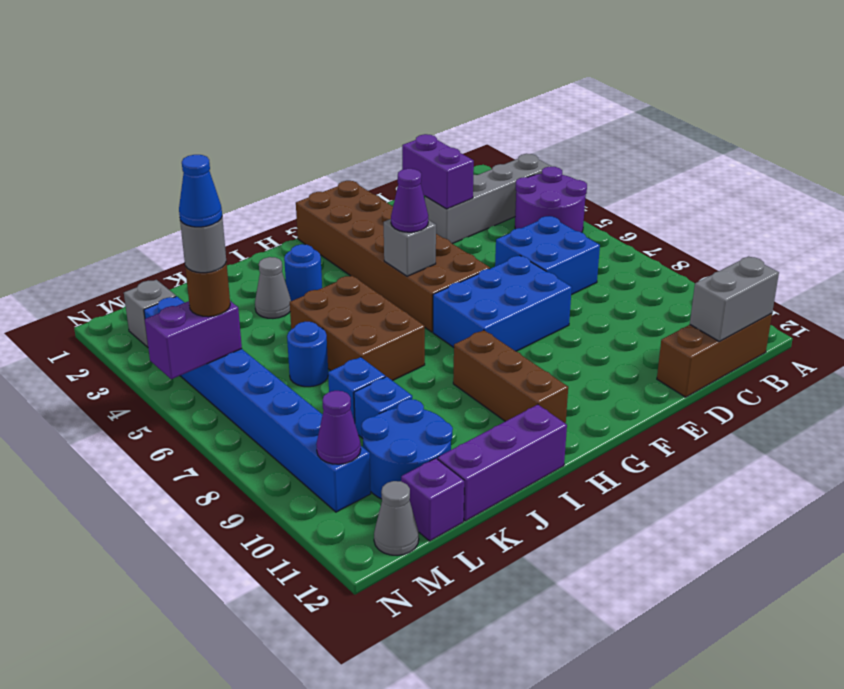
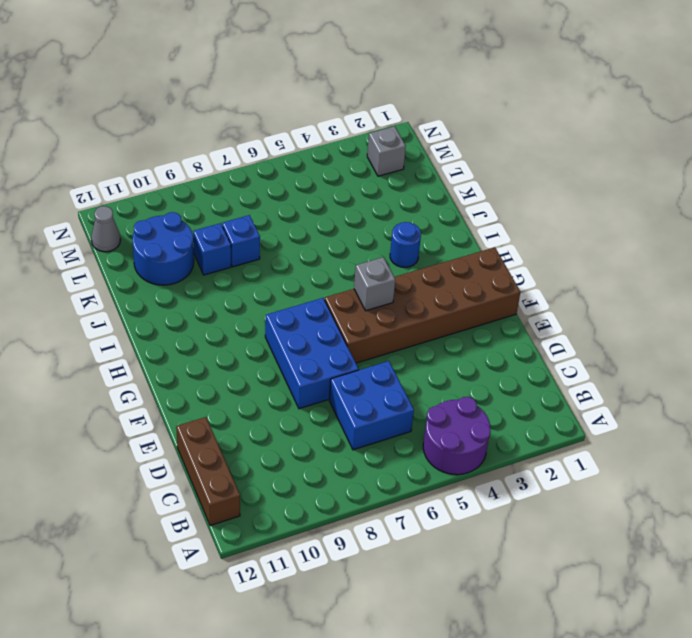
none -> grey brick A3:D3 level 1
none -> brown brick H9:H11 level 1
none -> brown brick I5:J7 level 1

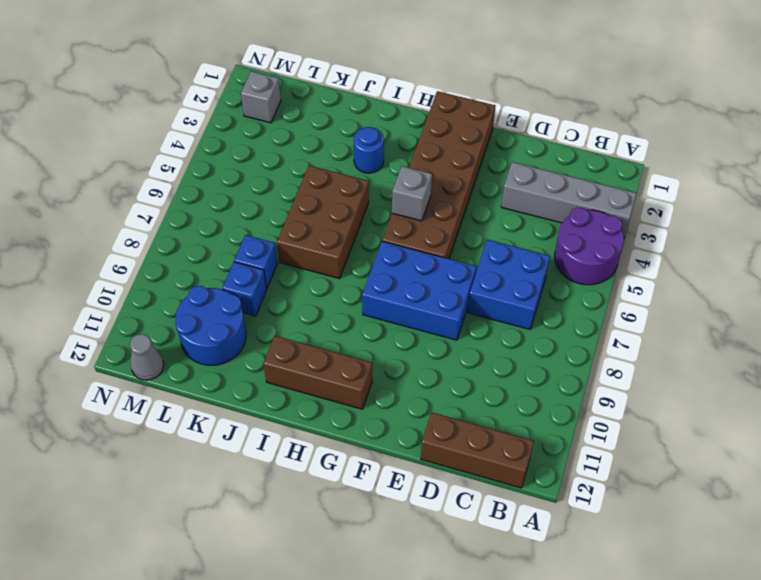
brown brick G11:I11 level 1 -> brown brick H9:H11 level 1
none -> purple brick I12:K12 level 1
none -> grey cone J3 level 1
none -> blue round brick K6 level 1

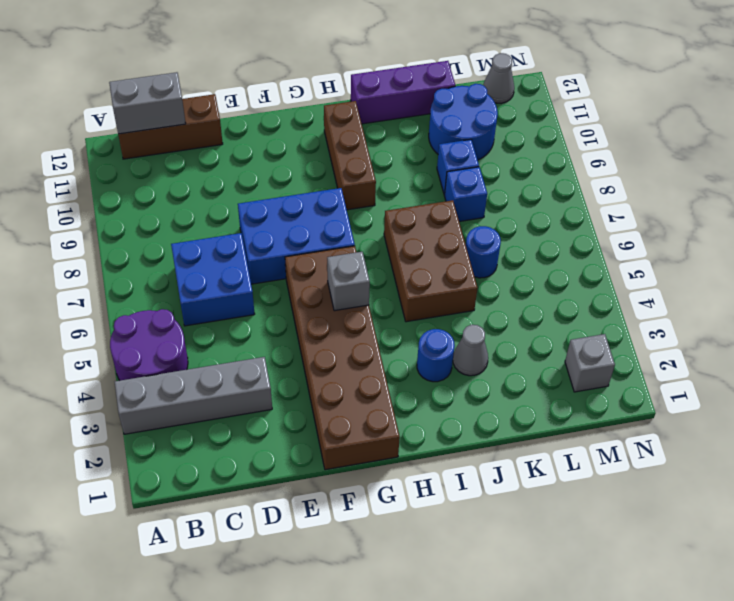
none -> purple brick L12 level 1
none -> blue brick M3:M10 level 1
none -> purple brick D2:D3 level 2

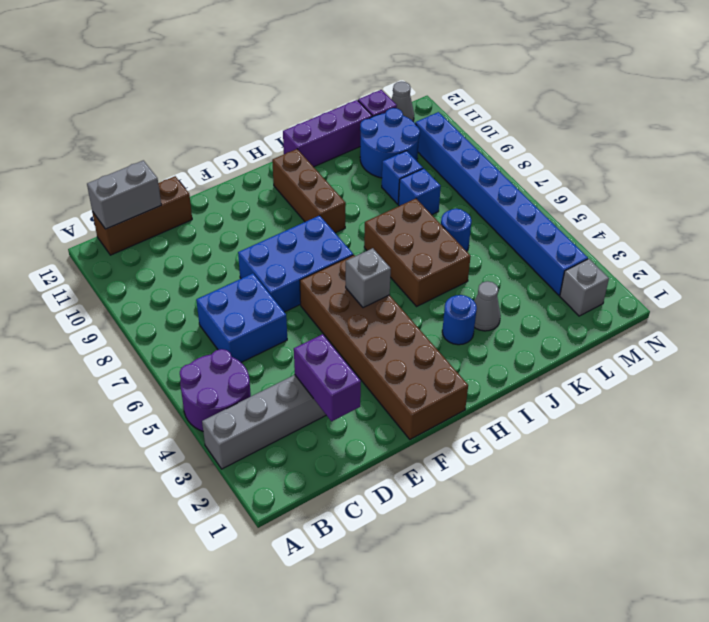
none -> purple brick M5:N5 level 2
none -> purple cone M10 level 2
none -> purple cone G5 level 3

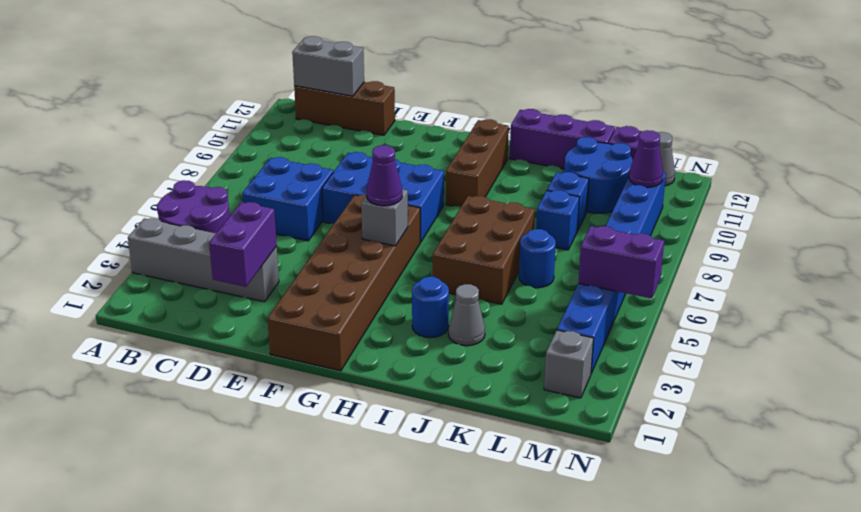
none -> brown round brick M5 level 3
none -> grey round brick M5 level 4
none -> blue cone M5 level 5

